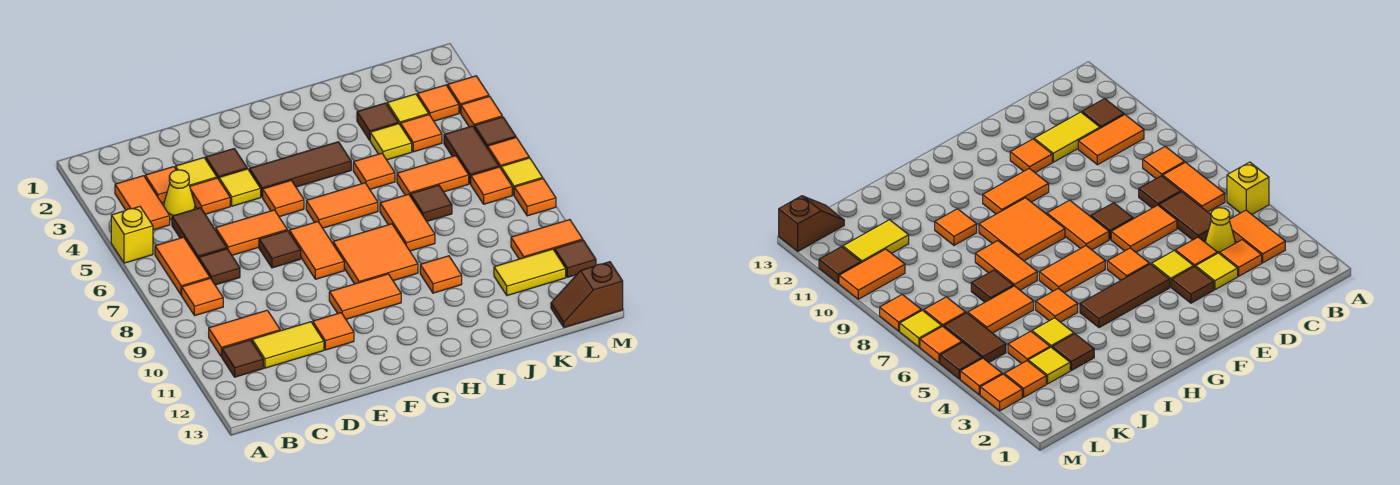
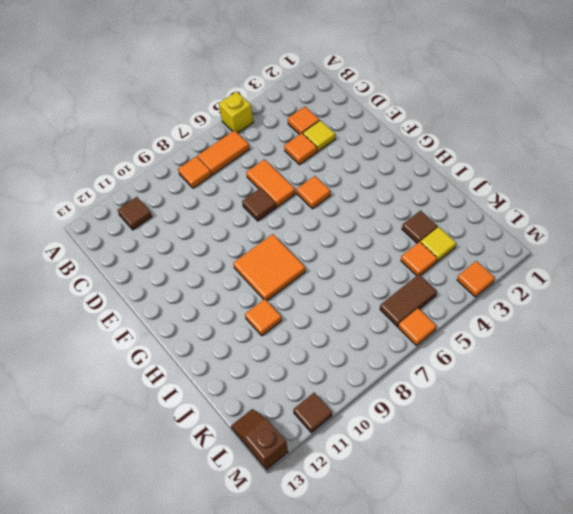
none -> orange tile B3:B4 level 1
none -> orange tile B10:C10 level 1
none -> yellow cone C4 level 1
none -> brown tile C5:C6 level 1

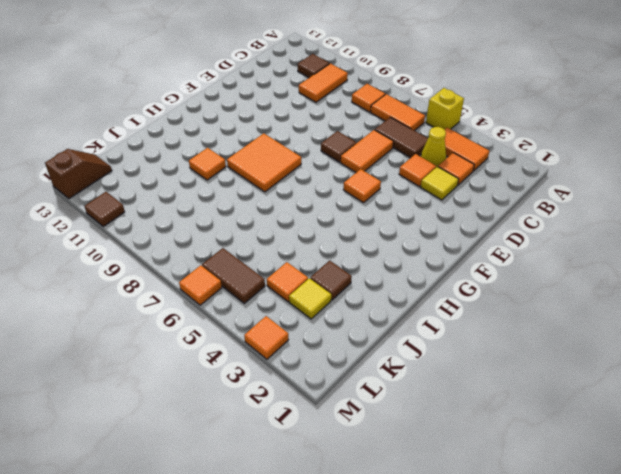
none -> brown tile C7 level 1
none -> yellow tile C11:D11 level 1
none -> brown tile E3 level 1
none -> yellow tile E4 level 1

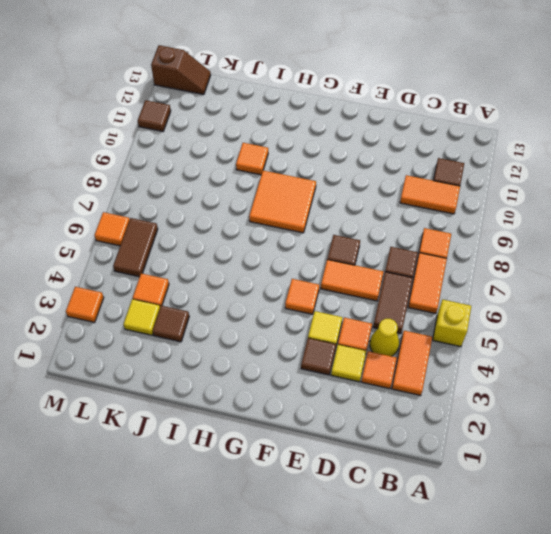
none -> yellow tile C11:D11 level 1
none -> orange tile E11 level 1
none -> brown tile F4:H4 level 1
none -> orange tile F7:F8 level 1

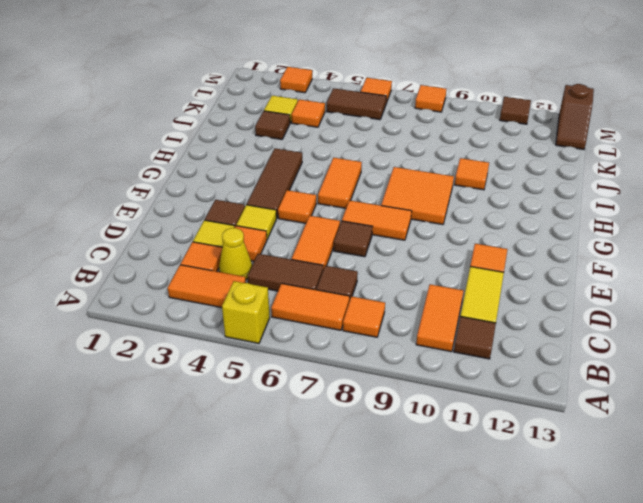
none -> orange tile F10:G10 level 1
none -> orange tile I5 level 1
none -> orange tile I7:I8 level 1
none -> yellow tile J4 level 1

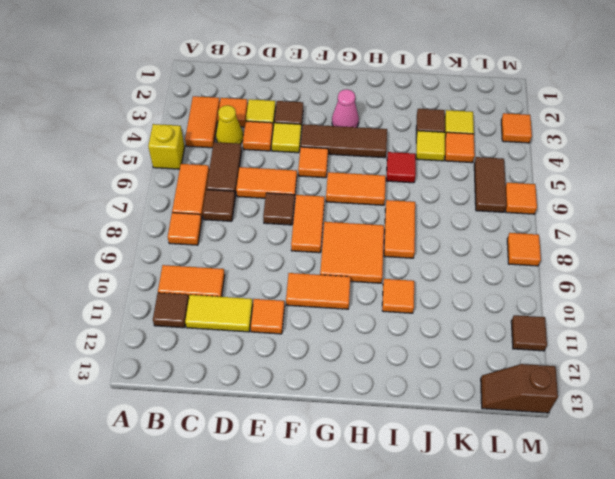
pink cone G3 level 1 -> none
red tile I5 level 1 -> orange tile I5 level 1
none -> orange tile J6:K6 level 1
none -> brown tile J7 level 1
none -> yellow tile K11:L11 level 1
none -> orange tile L3 level 1

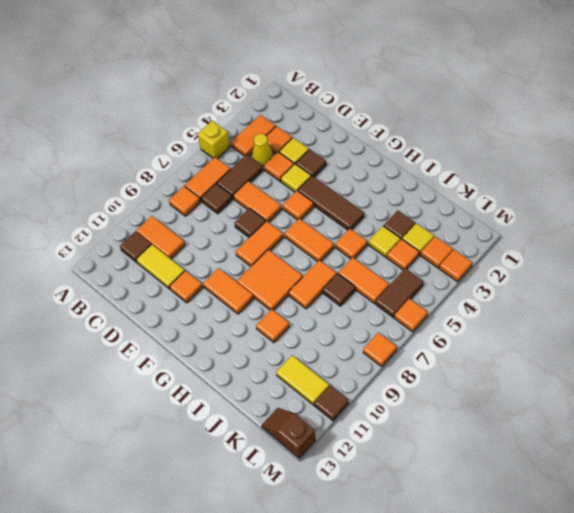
none -> orange tile L7 level 1
none -> orange tile L10:M10 level 1
none -> orange tile M4 level 1
none -> brown tile M5 level 1

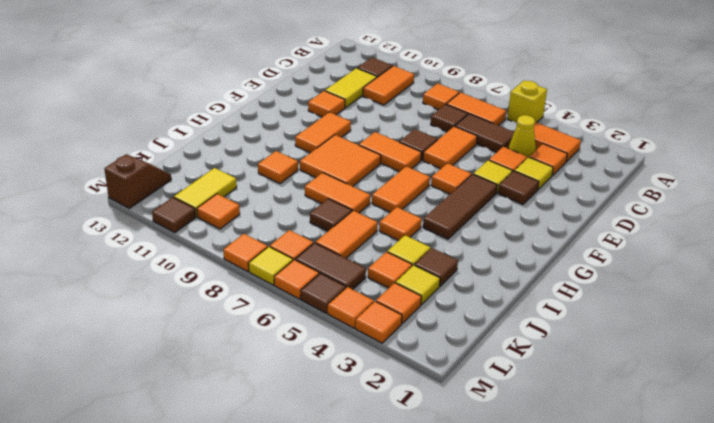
orange tile L10 level 1 -> orange tile L10:M10 level 1

